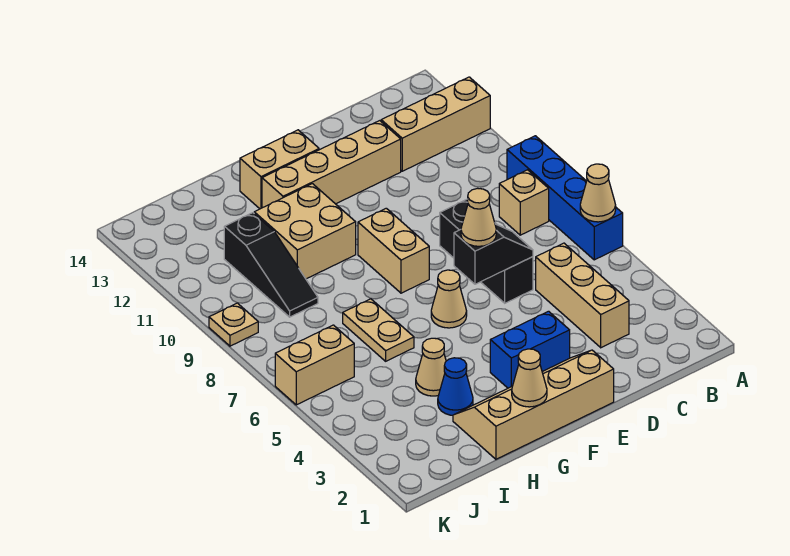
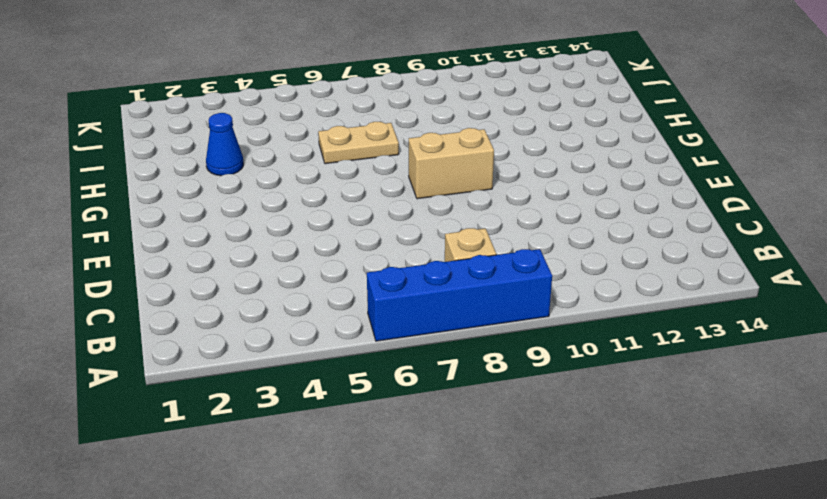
none -> tan brick A12:C12 level 1
none -> tan brick C3:C5 level 1
none -> black brick D6:D8 level 1

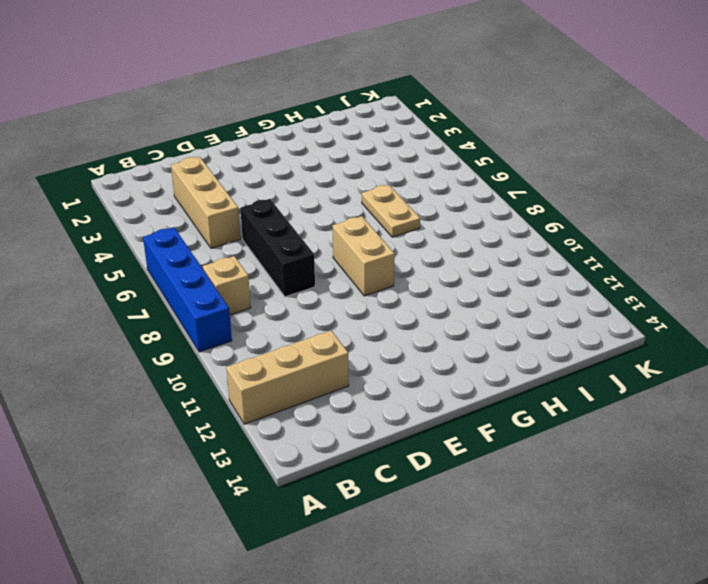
none -> tan brick D12:G12 level 1
none -> tan slope E1:H2 level 1 top 1
none -> blue brick E3:F3 level 1

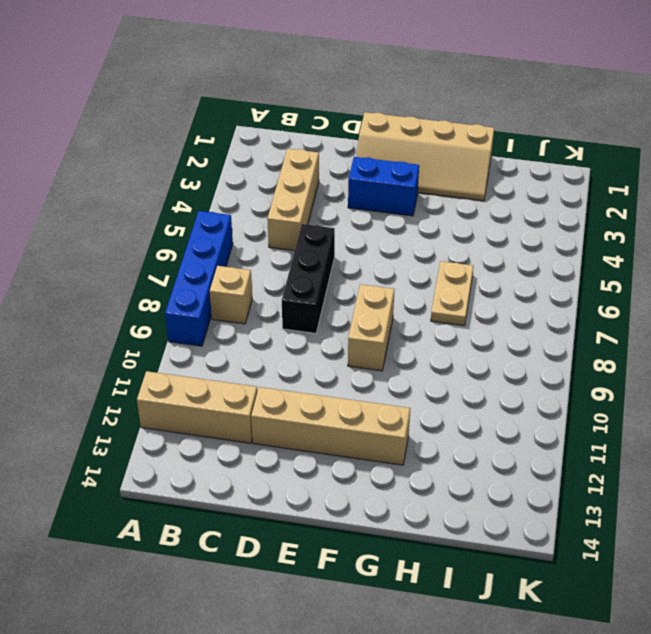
none -> tan cone F6 level 1
none -> tan brick F13:G13 level 1
none -> tan brick G10:H11 level 1

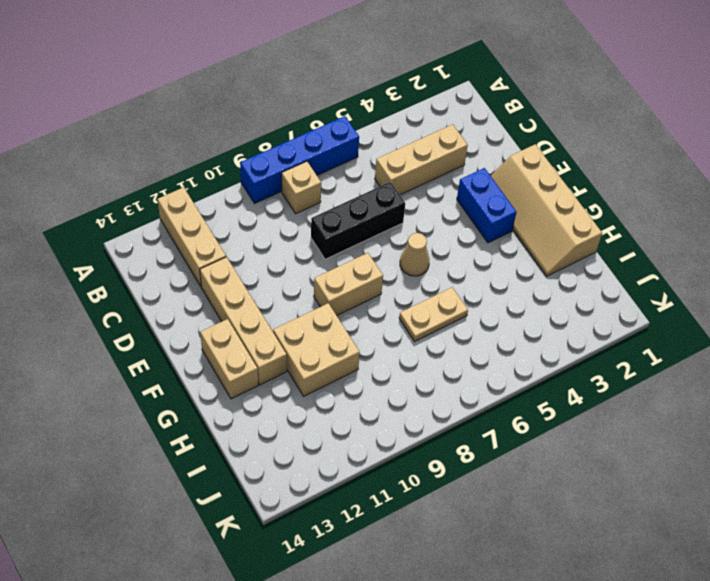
none -> blue cone H3 level 1
none -> tan cone H4 level 1
none -> black slope I9:I11 level 1 top 11

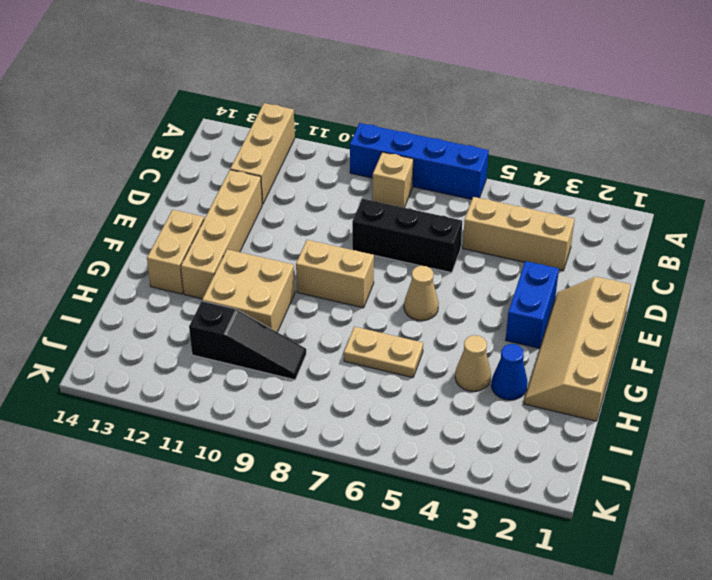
none -> tan brick J6:K6 level 1
none -> tan plate K9 level 1
none -> tan cone A6 level 2

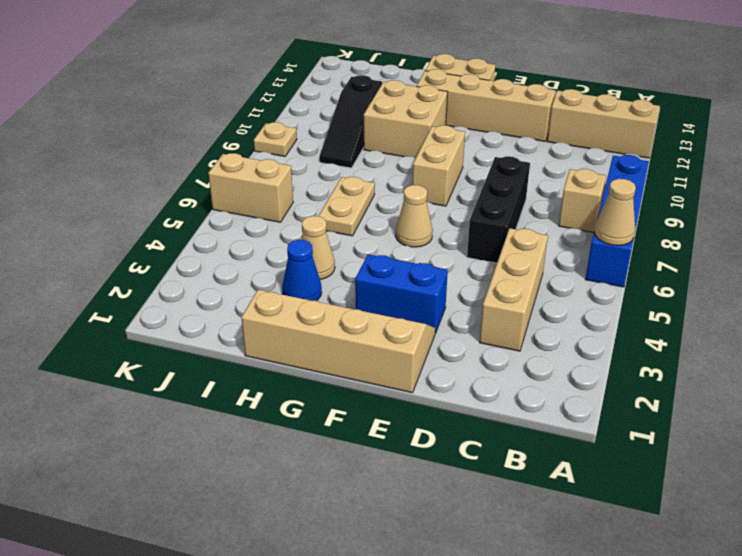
none -> black slope D6:E6 level 2 top E
none -> tan cone G1 level 2
none -> tan cone E6 level 3

